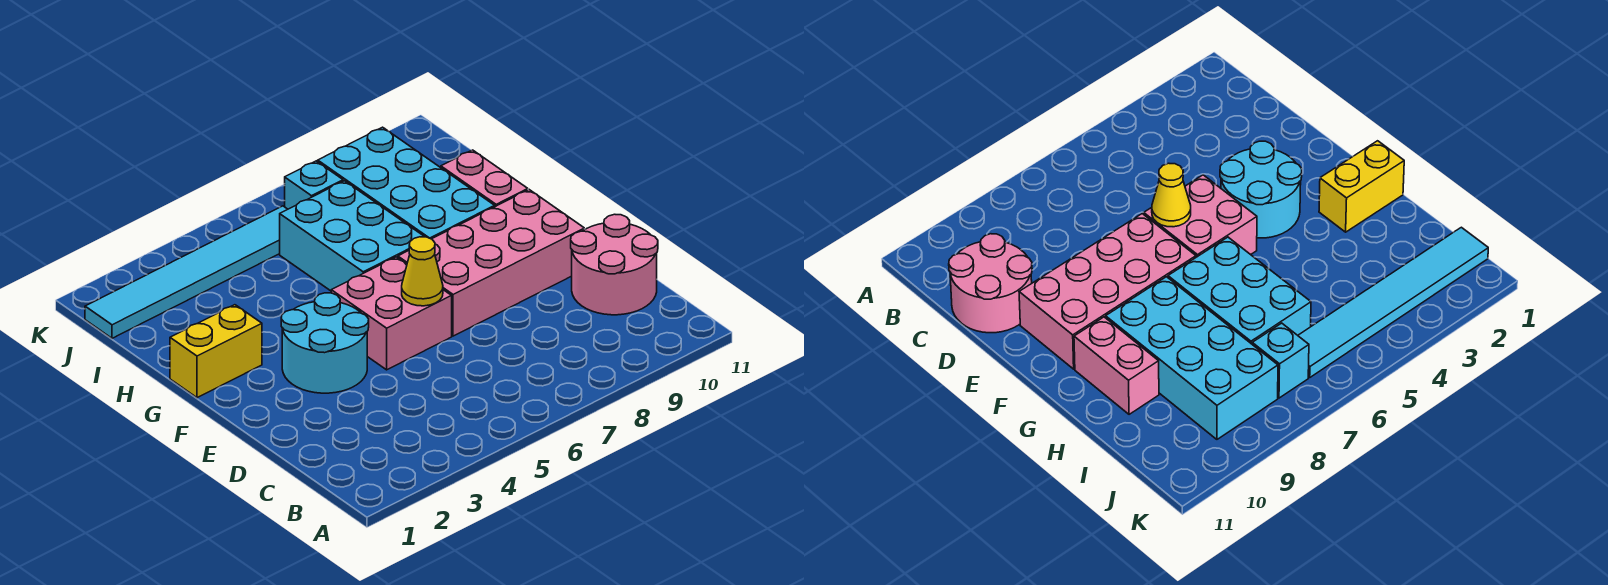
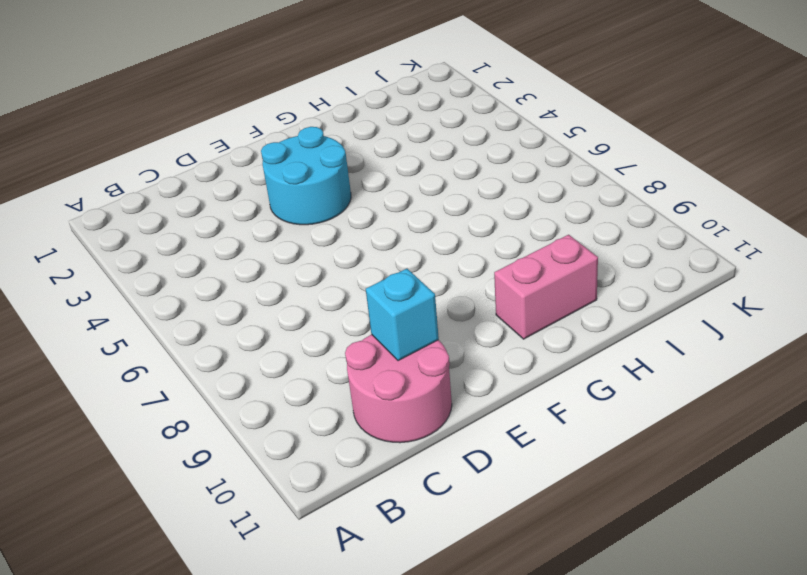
cyan brick D10 level 2 -> cyan brick J7 level 1
none -> pink brick E5:F6 level 1
none -> pink brick E7:F10 level 1

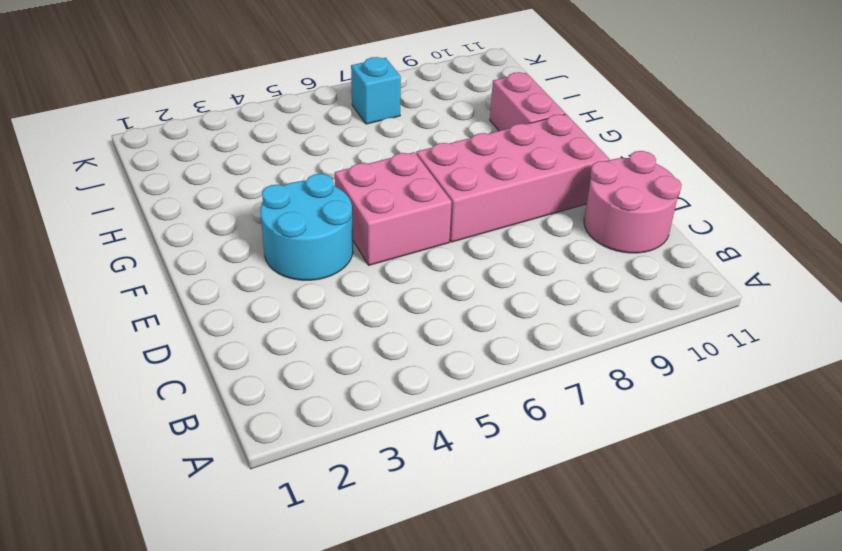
none -> yellow brick G1:G2 level 1
none -> cyan brick G6:I7 level 1

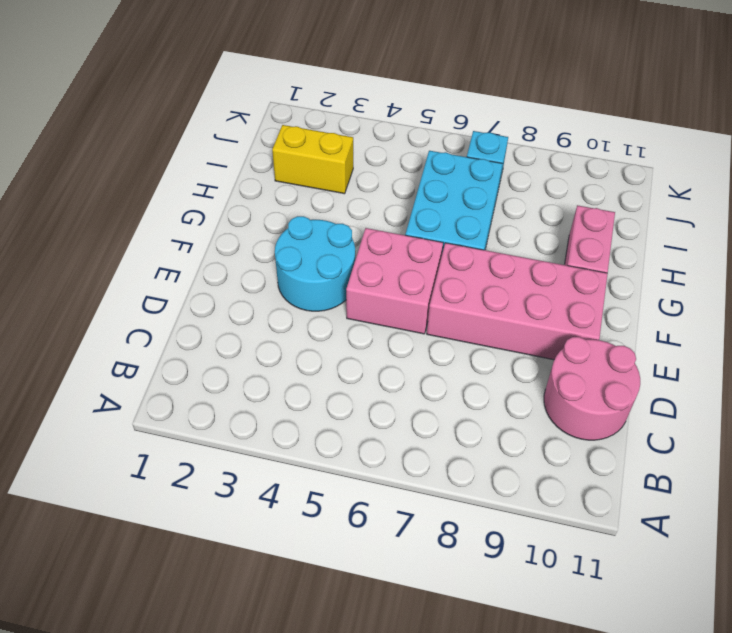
yellow brick I2:I3 level 1 -> yellow brick G1:G2 level 1
none -> cyan brick G8:J9 level 1
none -> cyan tile J1:J6 level 1

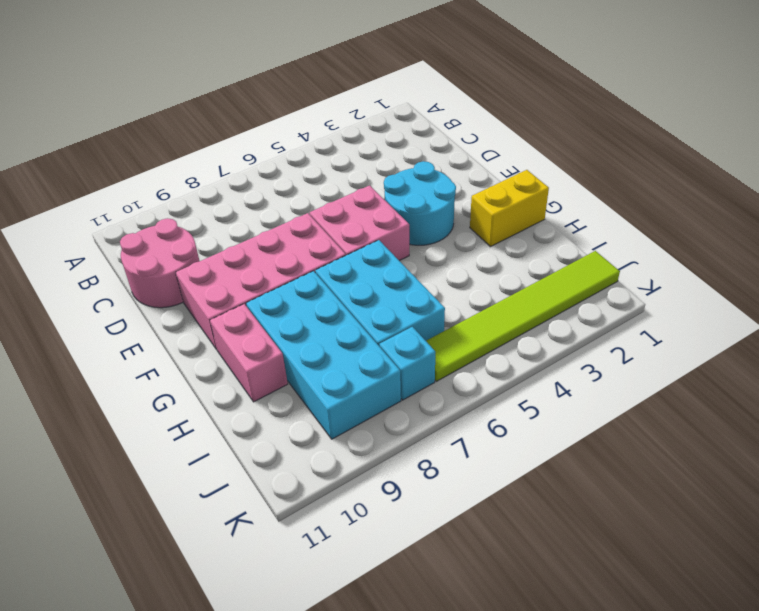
lime tile J1:J6 level 1 -> cyan tile J1:J6 level 1
none -> yellow cone E6 level 2

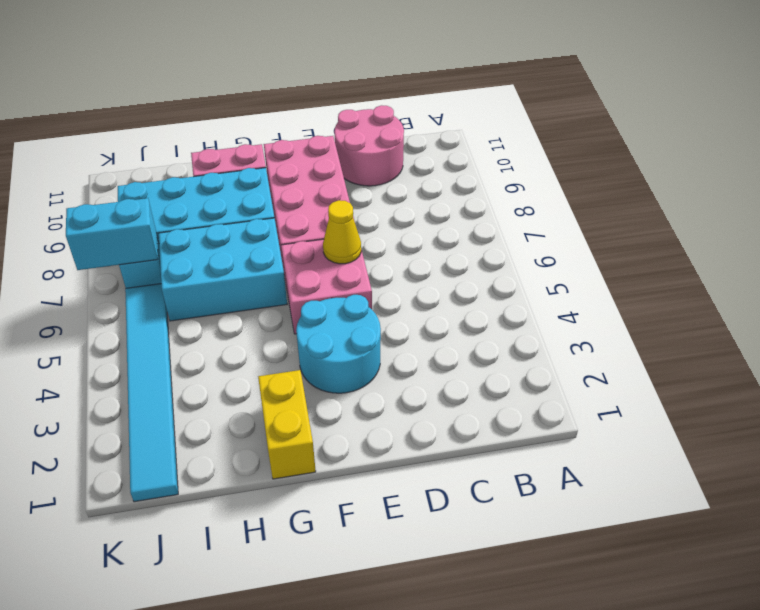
cyan brick J7:K7 level 2 -> none

